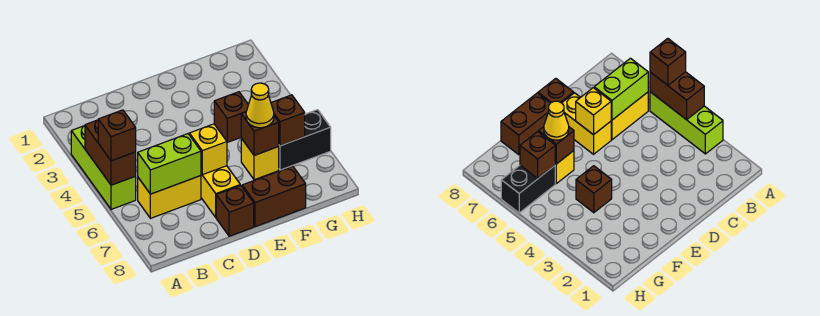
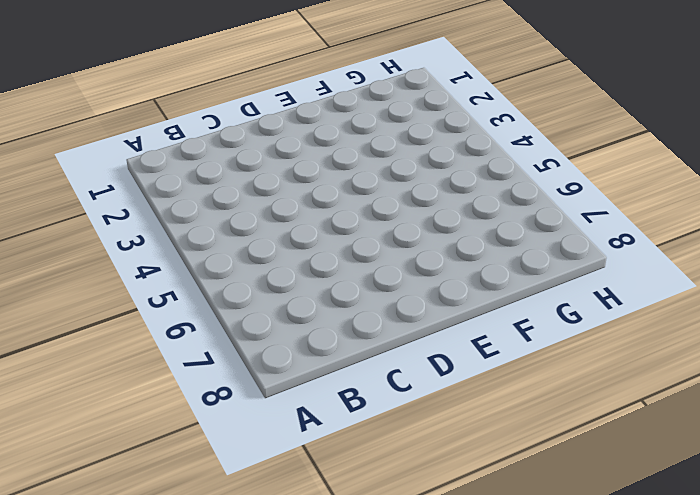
none -> lime brick A3:A5 level 1
none -> yellow brick B6:C6 level 1
none -> yellow brick D6:D7 level 1

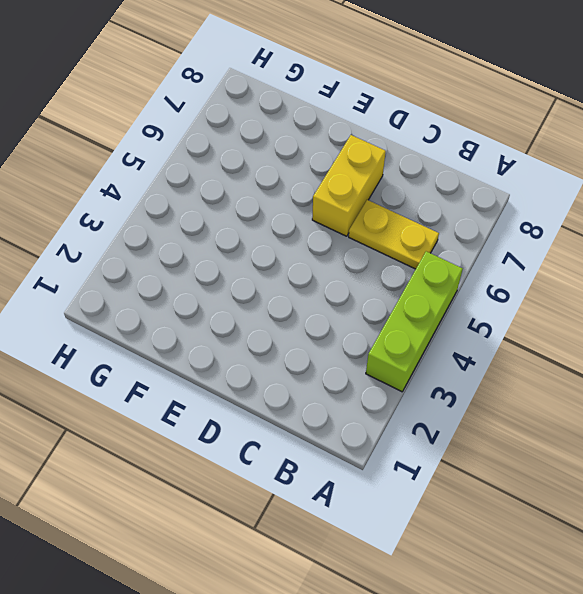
yellow plate B6:C6 level 1 -> yellow brick B6:C6 level 1
none -> brown brick D8 level 1
none -> brown brick E8:F8 level 1
none -> brown brick F4 level 1

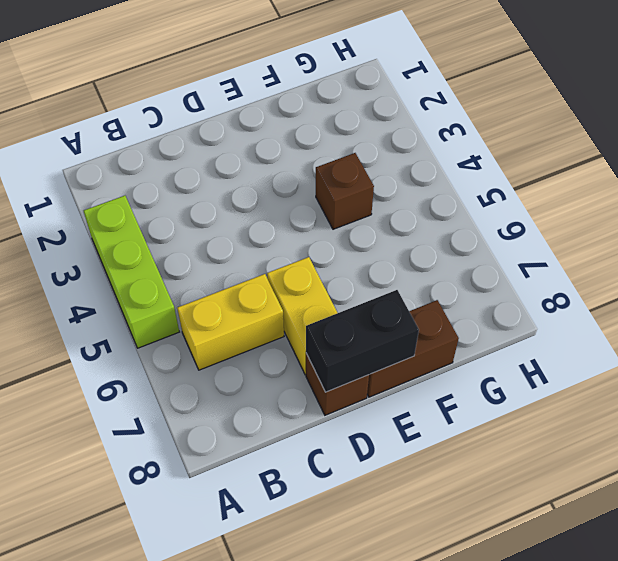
black brick D8:E8 level 2 -> black brick G6:H6 level 1
none -> yellow brick F6 level 1
none -> brown brick A4:A5 level 2
none -> lime brick B6:C6 level 2

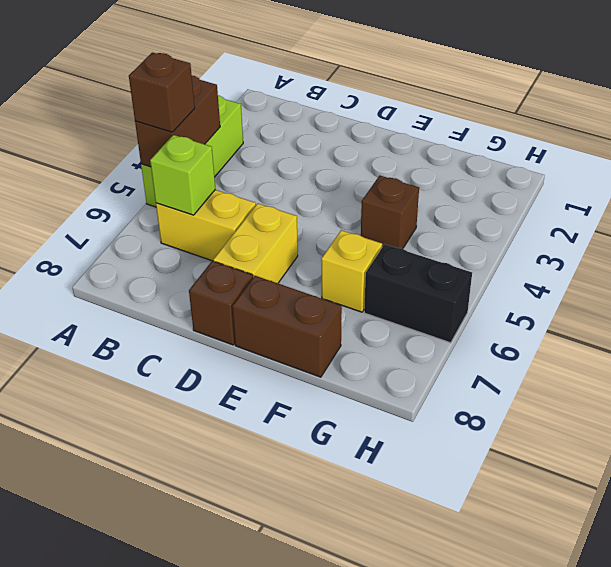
lime brick B6 level 2 -> lime brick B6:C6 level 2
none -> yellow brick D6 level 2
none -> brown brick F6 level 2
none -> brown brick G6 level 2

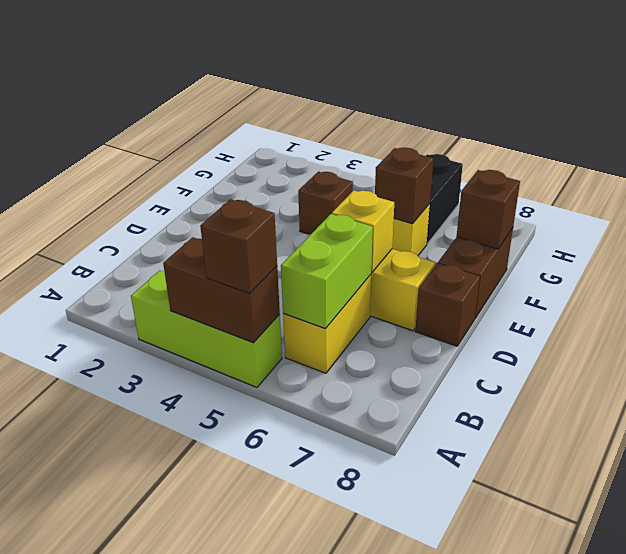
brown brick F8 level 2 -> brown brick G6 level 2
none -> yellow cone F6 level 3

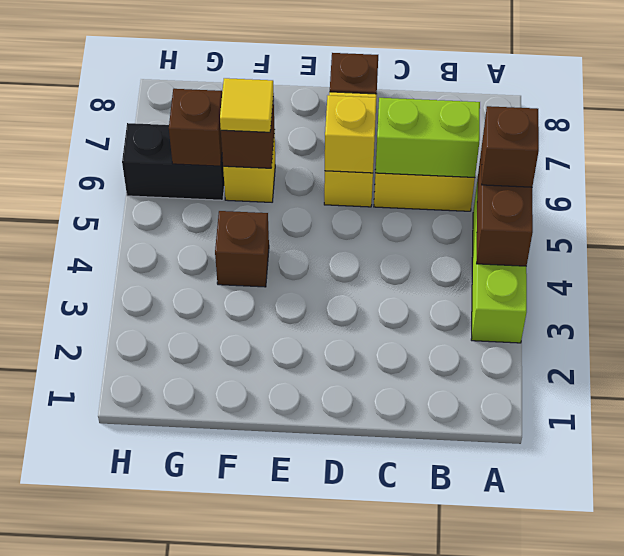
yellow tile F6 level 3 -> yellow cone F6 level 3
none -> brown brick E8:F8 level 1

